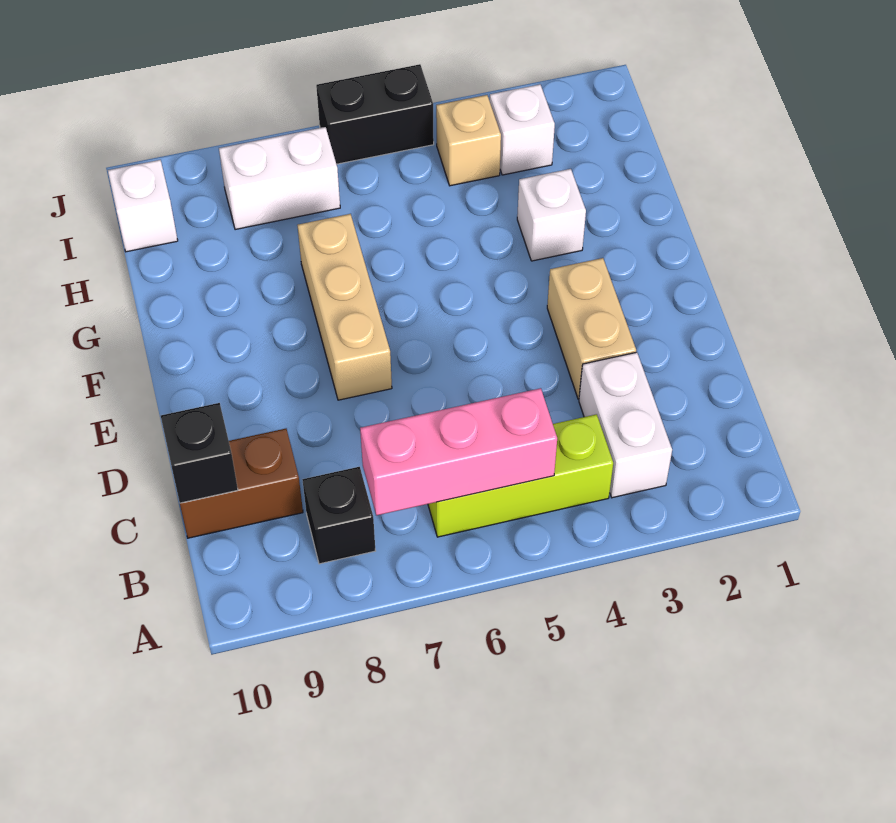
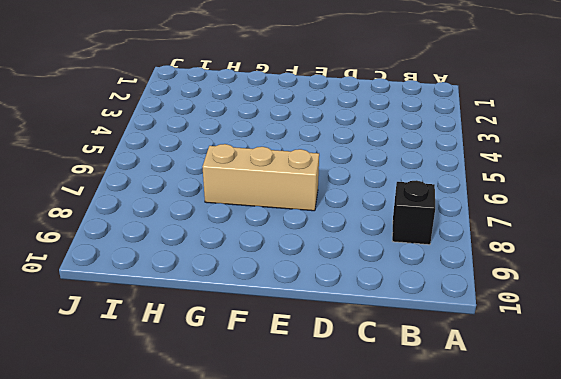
none -> white brick B3:C3 level 1
none -> lime brick B4:B6 level 1
none -> brown brick C9:C10 level 1

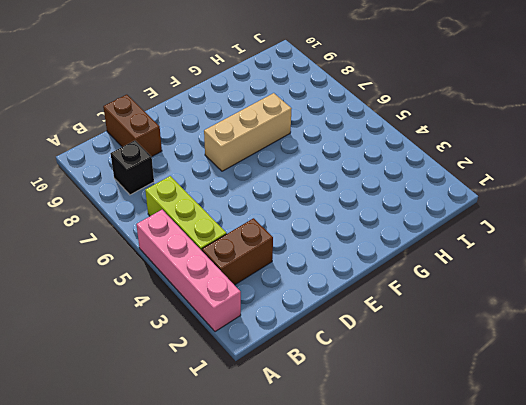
pink brick A2:A5 level 1 -> none
brown brick B3:C3 level 1 -> white brick B3:C3 level 1
none -> tan brick D3:E3 level 1
none -> white brick G3 level 1
none -> white brick I3 level 1

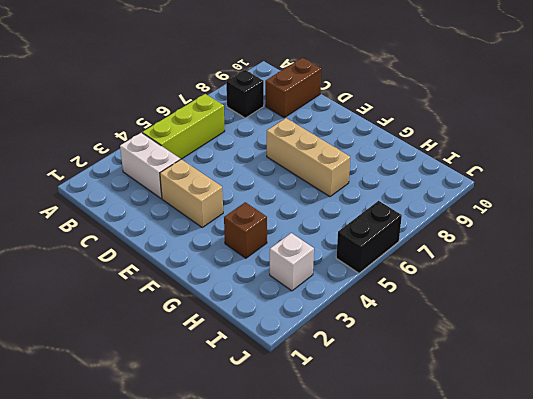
brown brick G3 level 1 -> white brick G3 level 1
none -> tan brick I4 level 1
none -> white brick I7:I8 level 1
none -> white brick I10 level 1

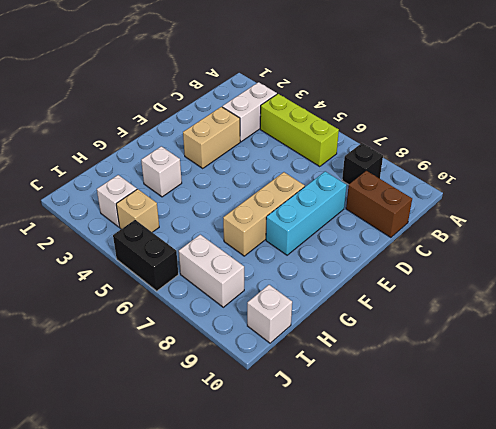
cyan brick D8:F8 level 1 -> none
none -> pink brick B5:B7 level 2
none -> black brick C10 level 2

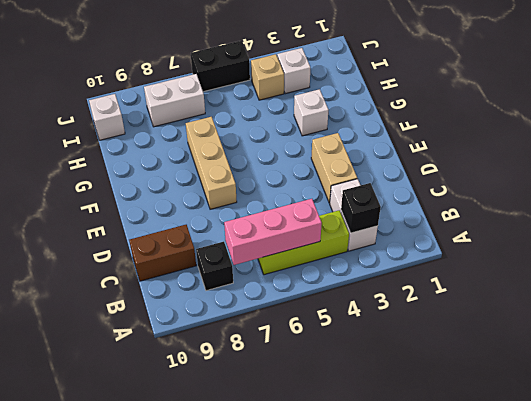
black brick B3 level 2 -> black brick C10 level 2

